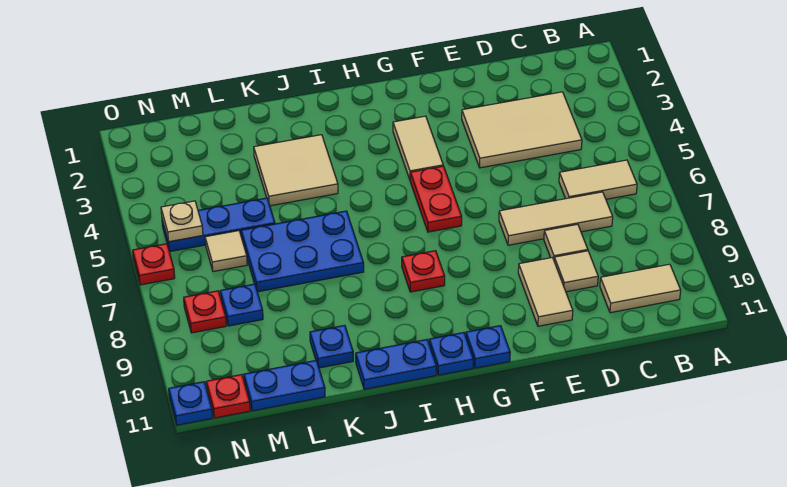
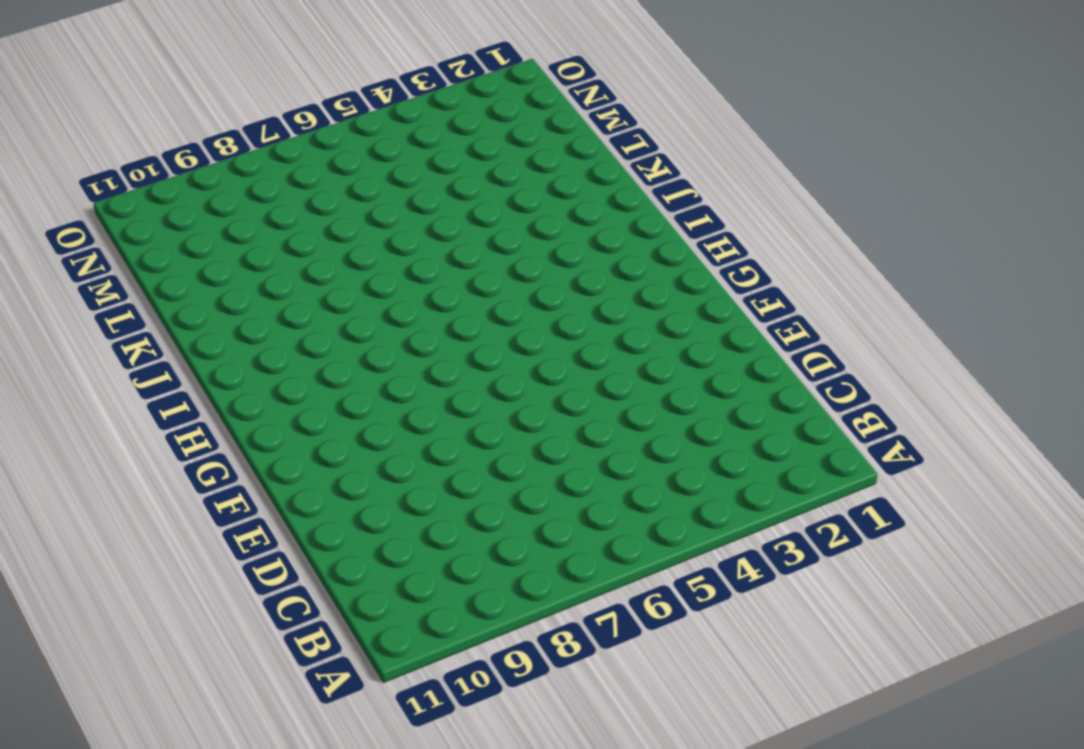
none -> tan tile B6:C6 level 1
none -> tan tile B10:C10 level 1
none -> tan tile C3:E4 level 1

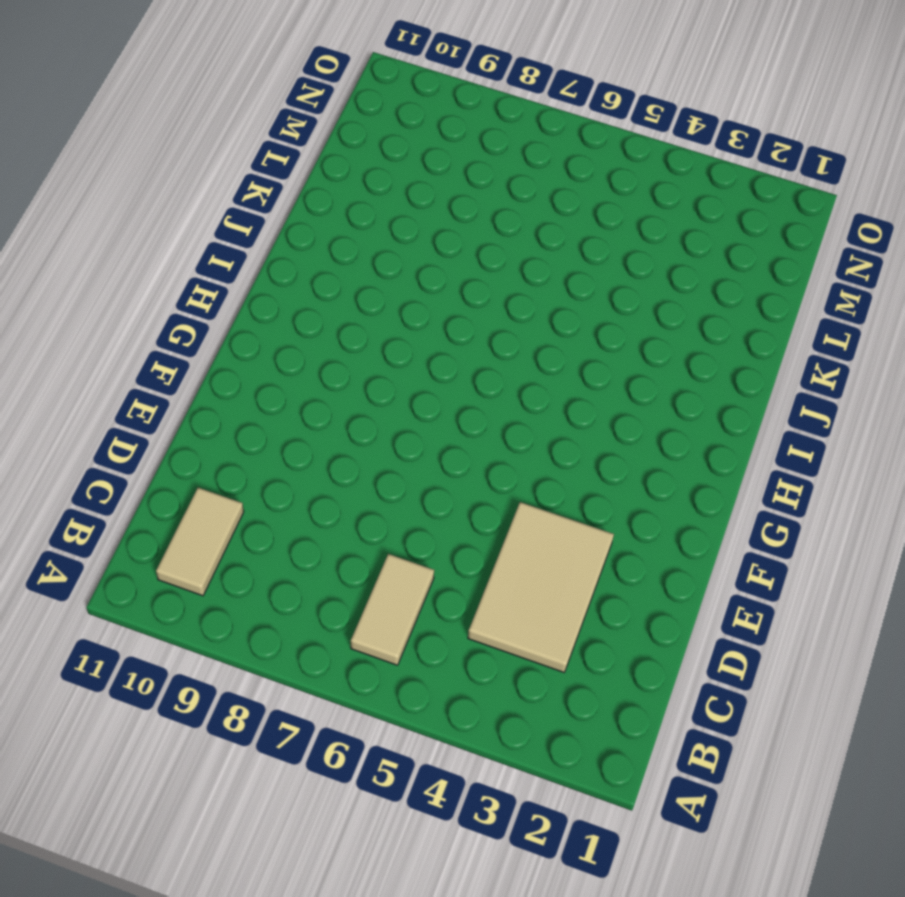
none -> tan tile C7:E7 level 1
none -> tan tile D8 level 1
none -> tan tile D9 level 1

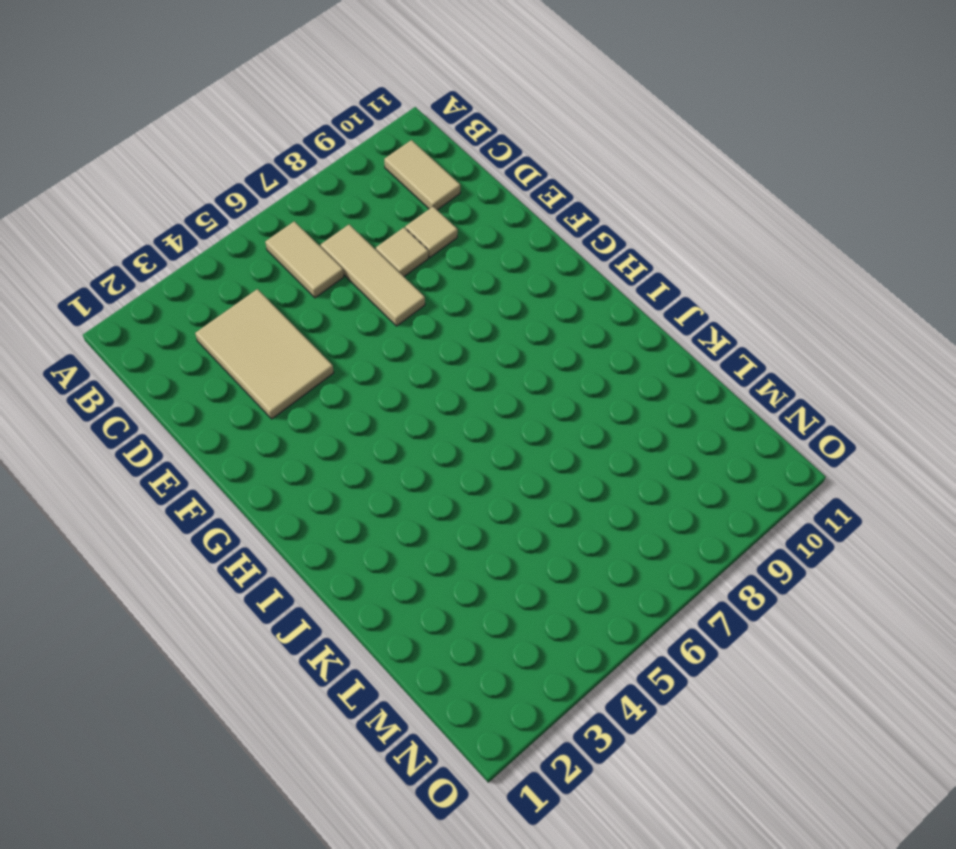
none -> tan tile E9:E10 level 1
none -> tan tile G3:G4 level 1
none -> red plate G5:G6 level 1

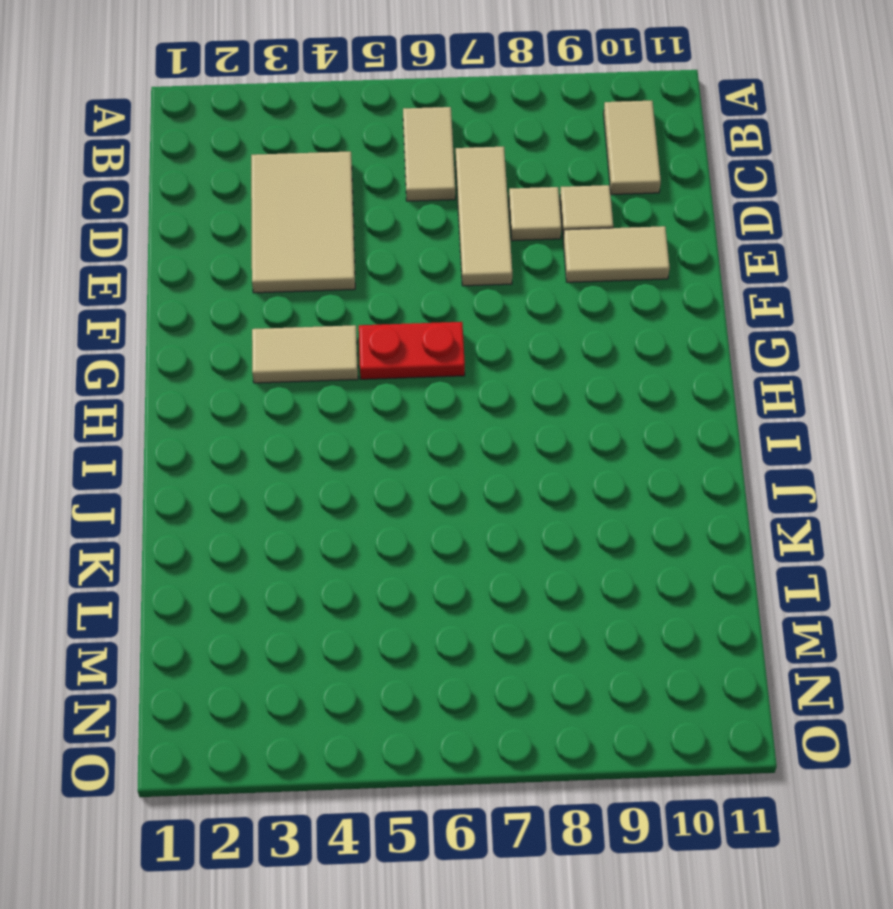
none -> blue plate G11 level 1
none -> red plate H8 level 1
none -> blue plate H11 level 1

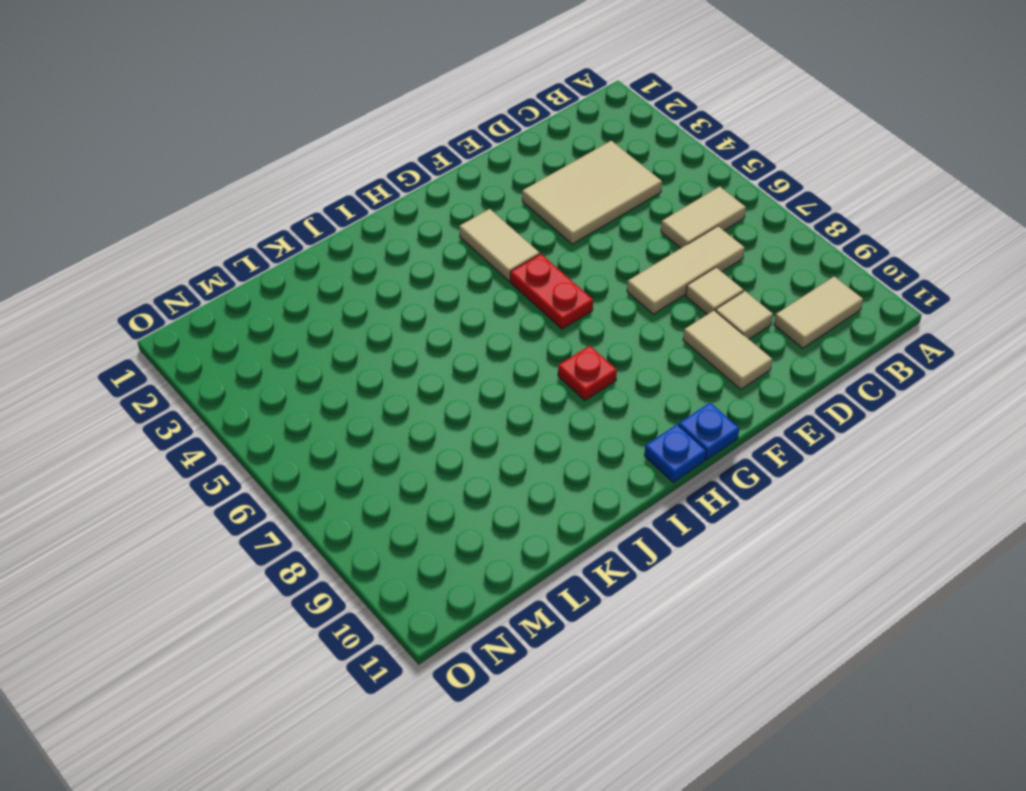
none -> blue plate I11:J11 level 1
none -> tan tile J3:K4 level 1
none -> blue plate J6:L7 level 1

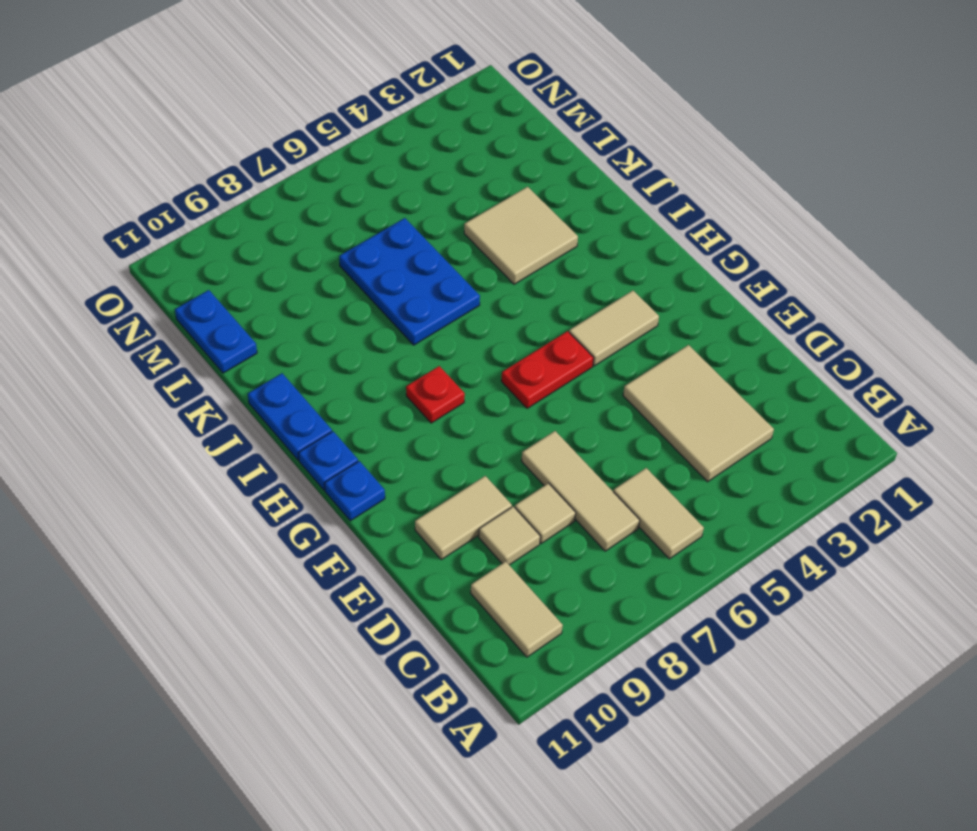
none -> blue plate K10 level 1
none -> blue plate L5:N5 level 1
none -> tan tile M6 level 1

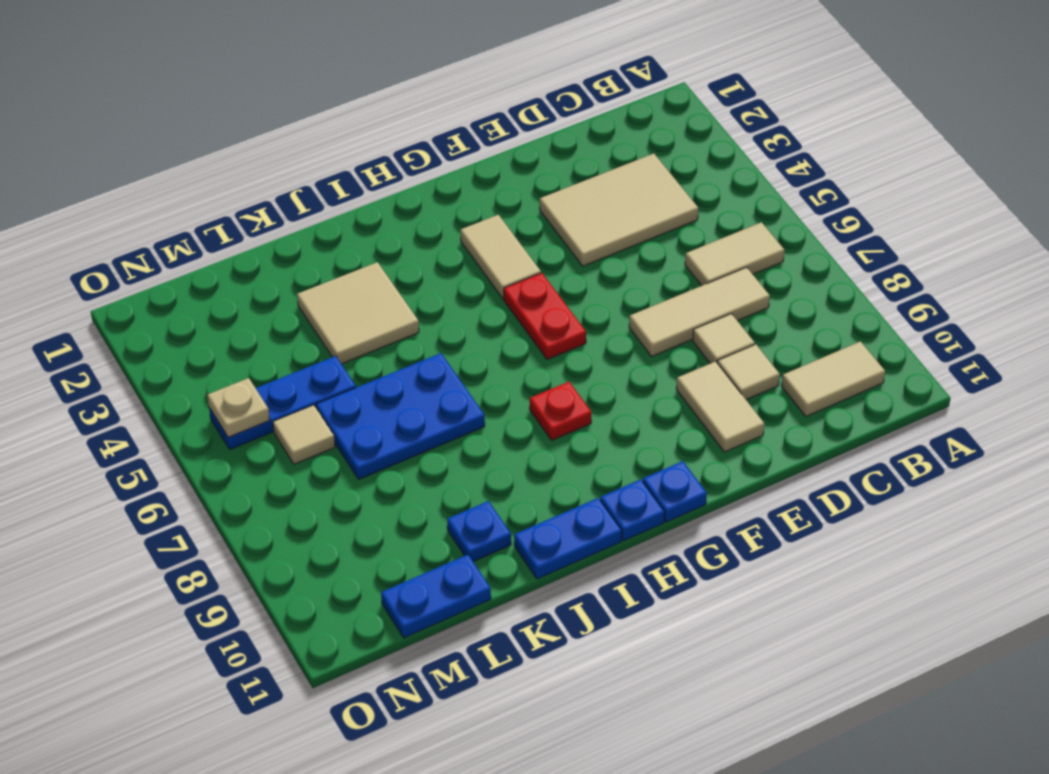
none -> blue plate M8 level 1
none -> red plate N8 level 1
none -> red plate N11 level 1

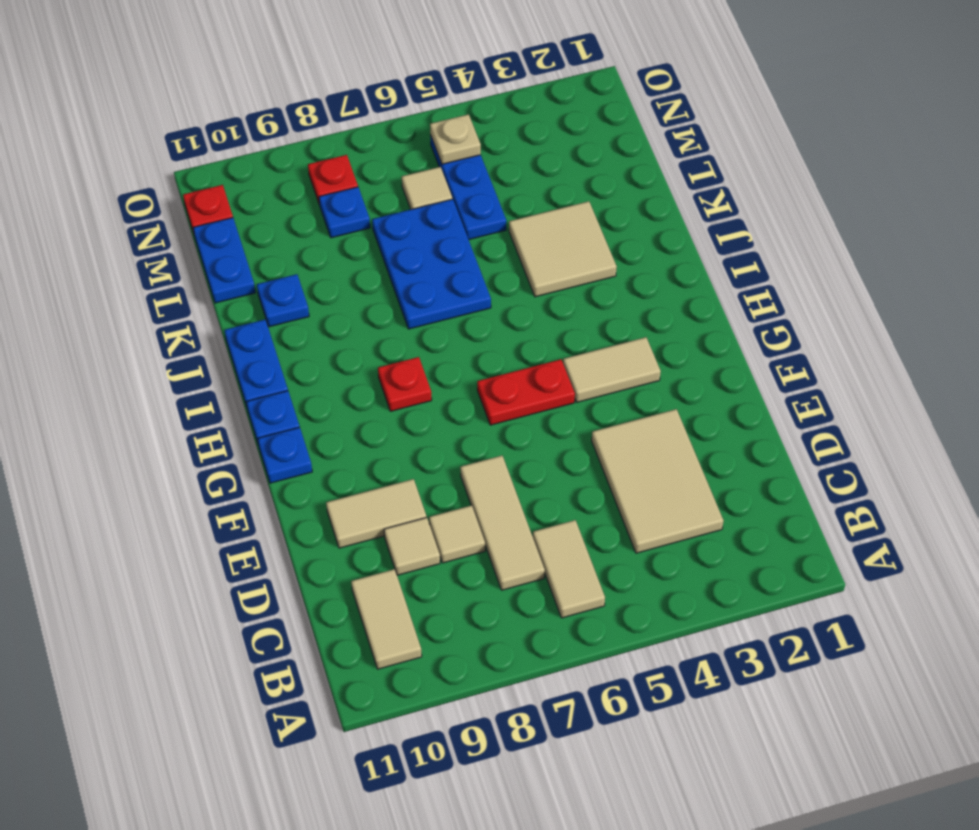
none -> red plate O6 level 1
none -> blue plate O11 level 1

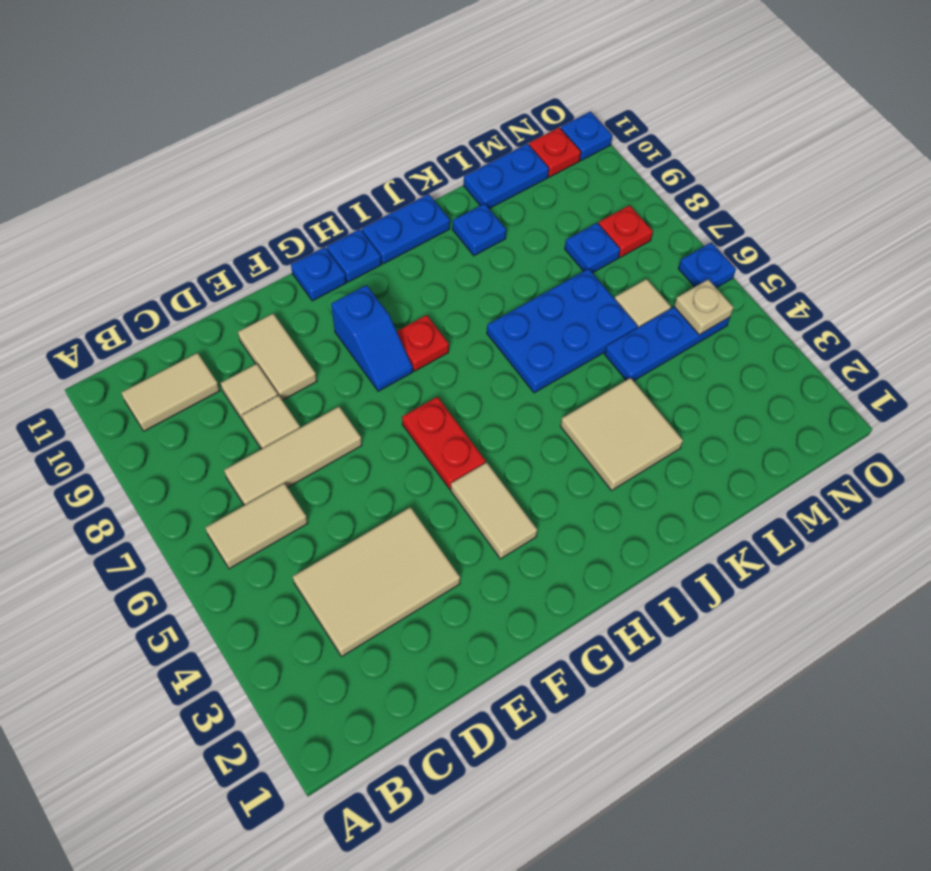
blue slope G8:G9 level 1 top 9 -> none
blue plate O6 level 1 -> red plate O6 level 1

